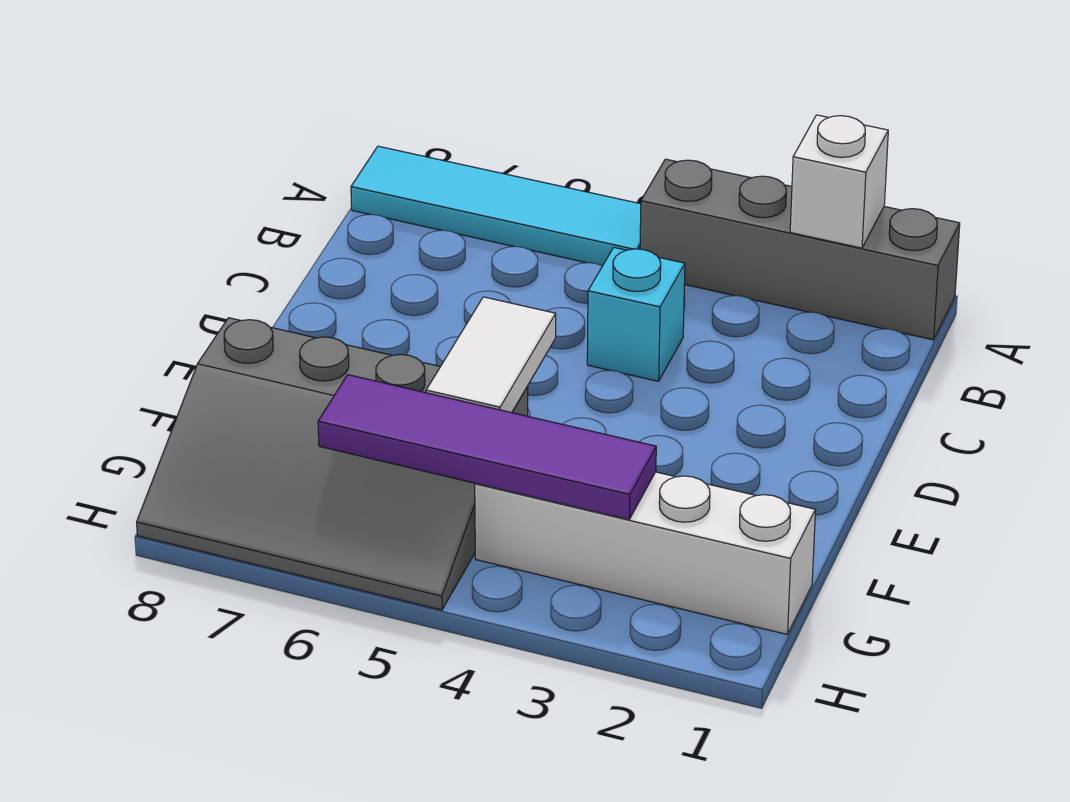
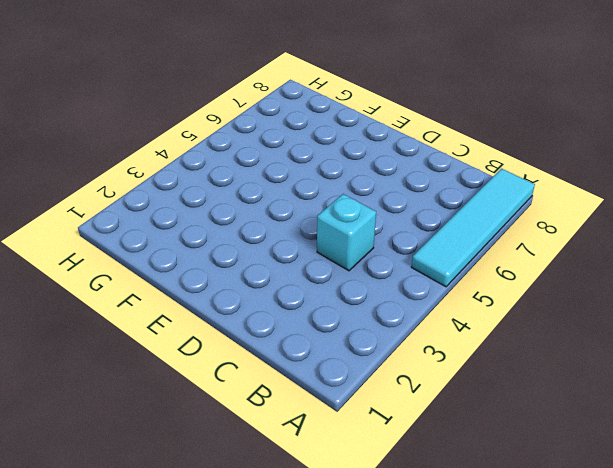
none -> grey brick A1:A4 level 1
none -> grey slope F5:H8 level 1 top F

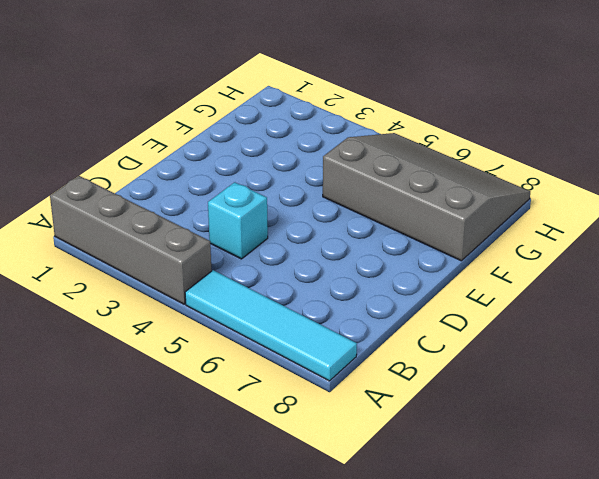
none -> white brick G1:G4 level 1
none -> white brick A2 level 2

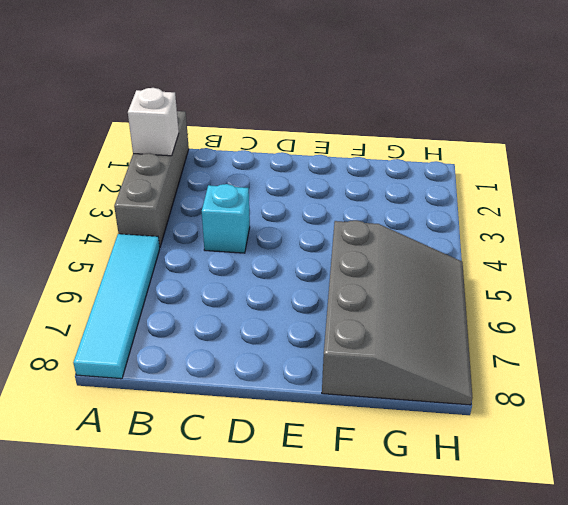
none -> white brick G1:G4 level 1
none -> white tile E5:F5 level 2

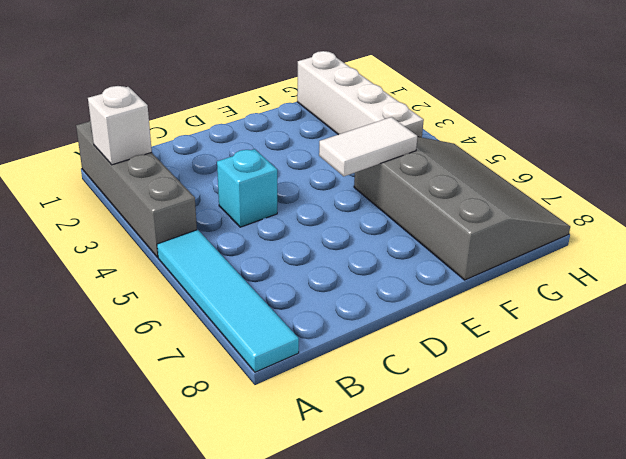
none -> purple tile G3:G6 level 2

